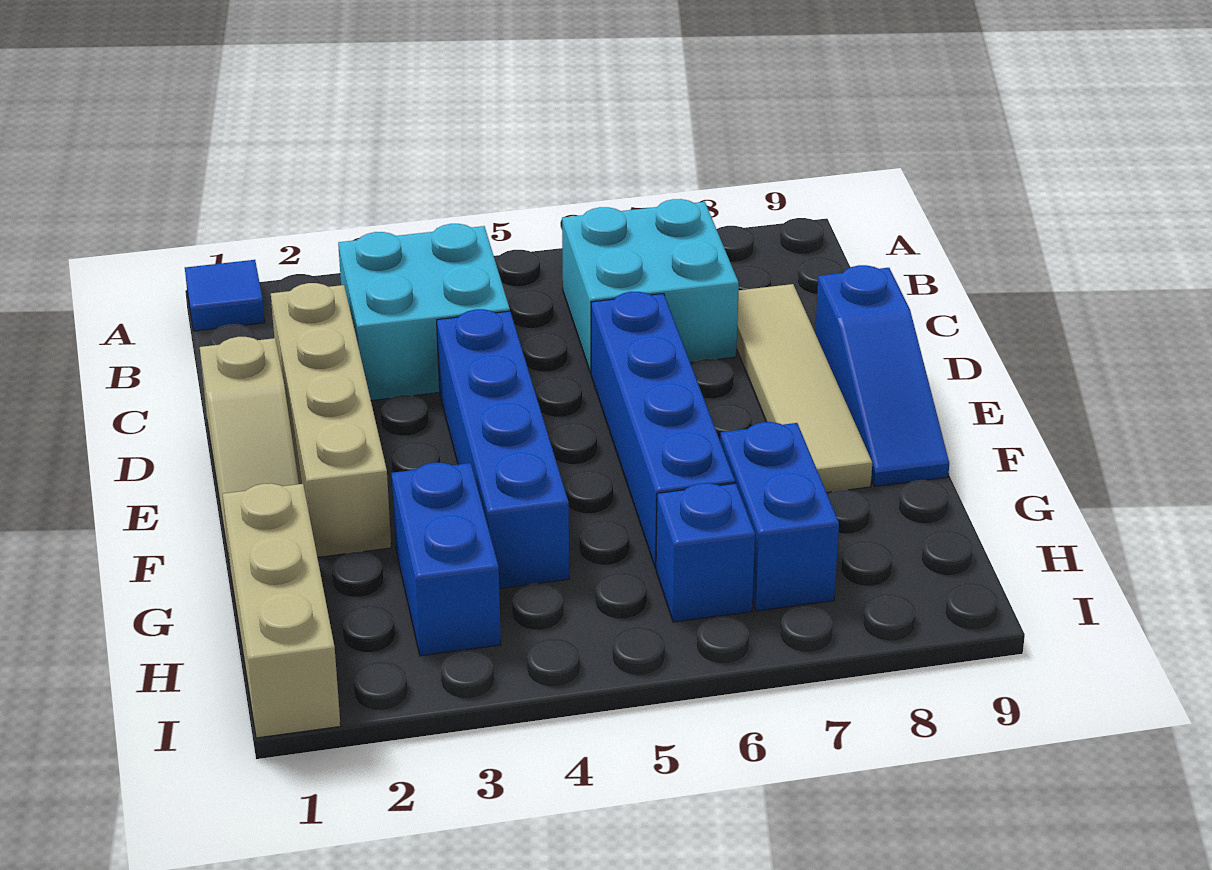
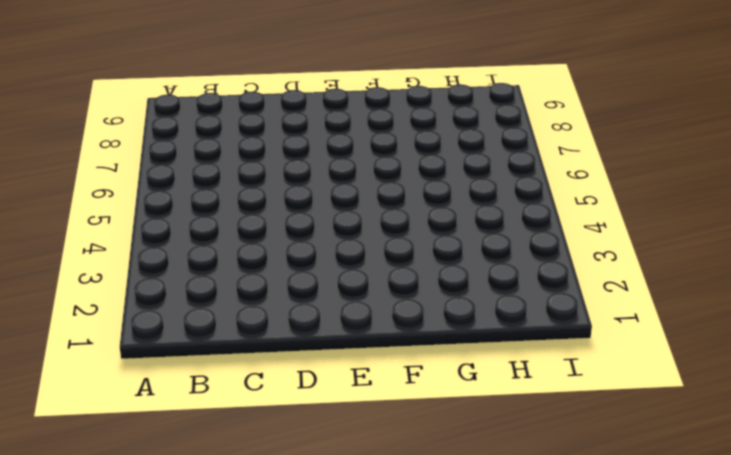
none -> blue tile A1 level 1
none -> cyan brick B3:C4 level 1
none -> cyan brick B6:C7 level 1

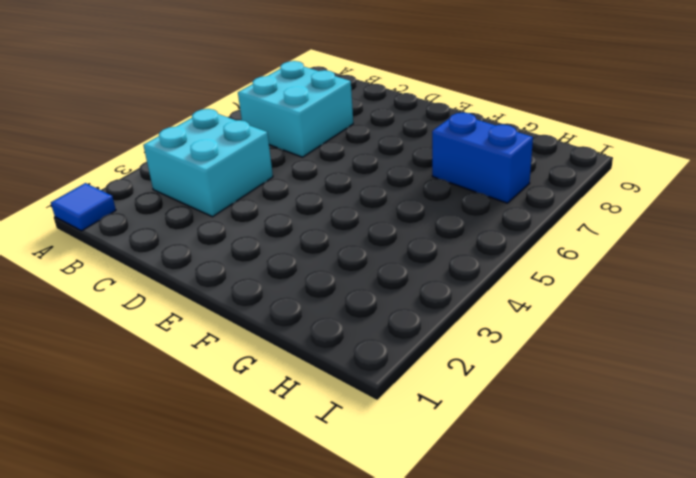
none -> tan brick C2:F2 level 1
none -> tan tile C8:F8 level 1
none -> tan slope D1:F1 level 1 top D

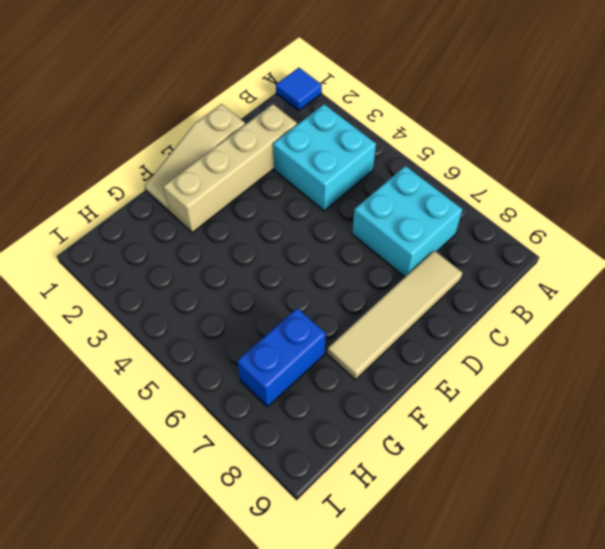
none -> blue brick D4:G4 level 1
none -> blue brick D6:G6 level 1
none -> blue slope D9:F9 level 1 top D

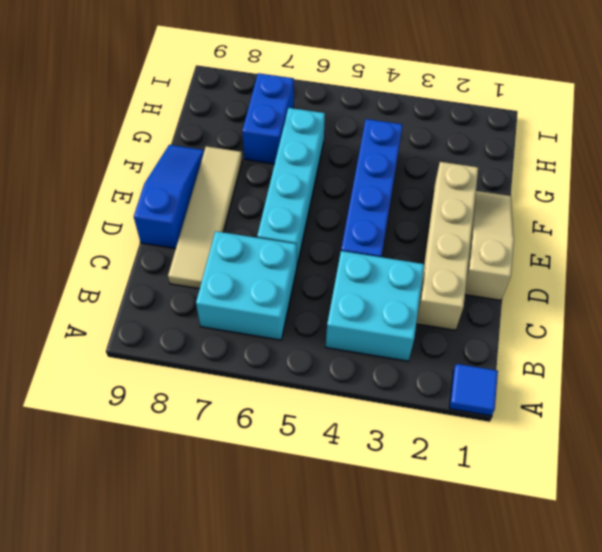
cyan brick D6:G6 level 1 -> blue brick D6:G6 level 1
none -> tan brick G1:I1 level 1
none -> blue brick G3:H3 level 1
none -> blue brick H6 level 1

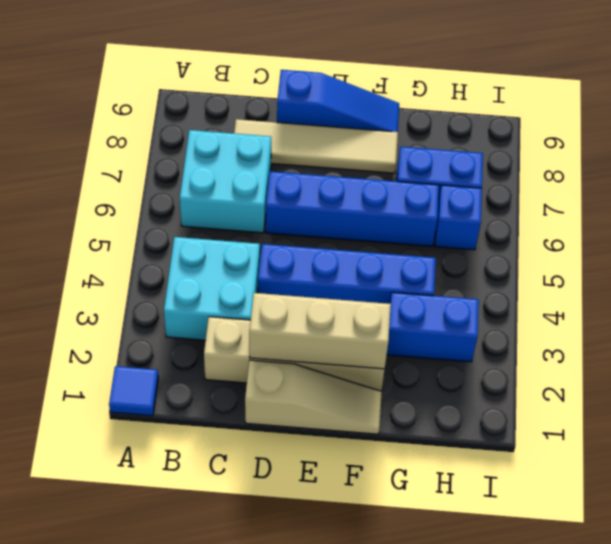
tan brick D2:F2 level 2 -> tan brick G1:I1 level 1

